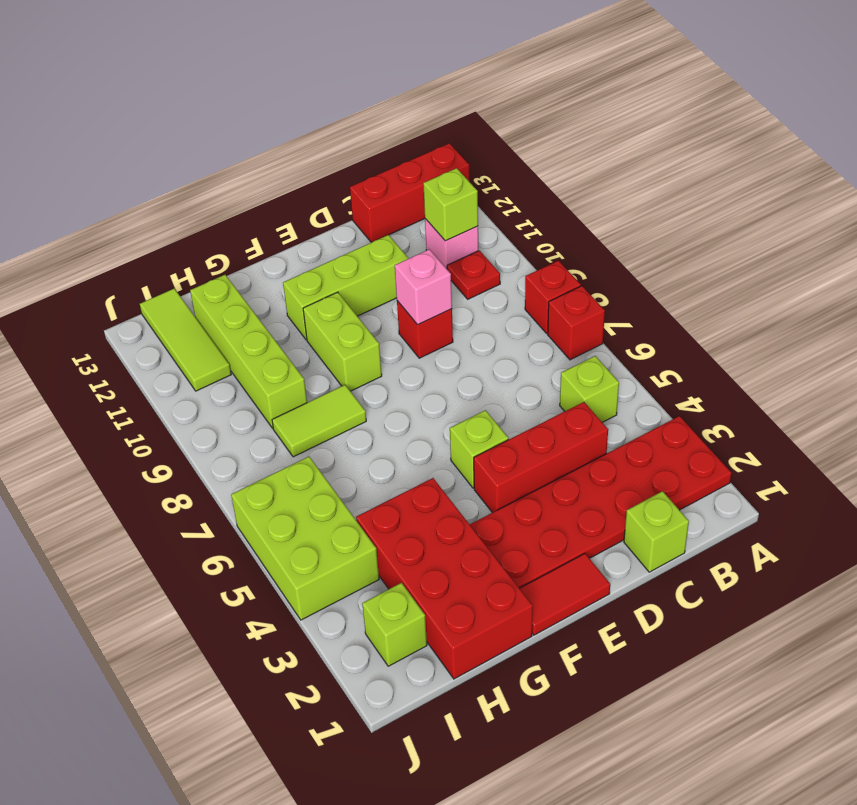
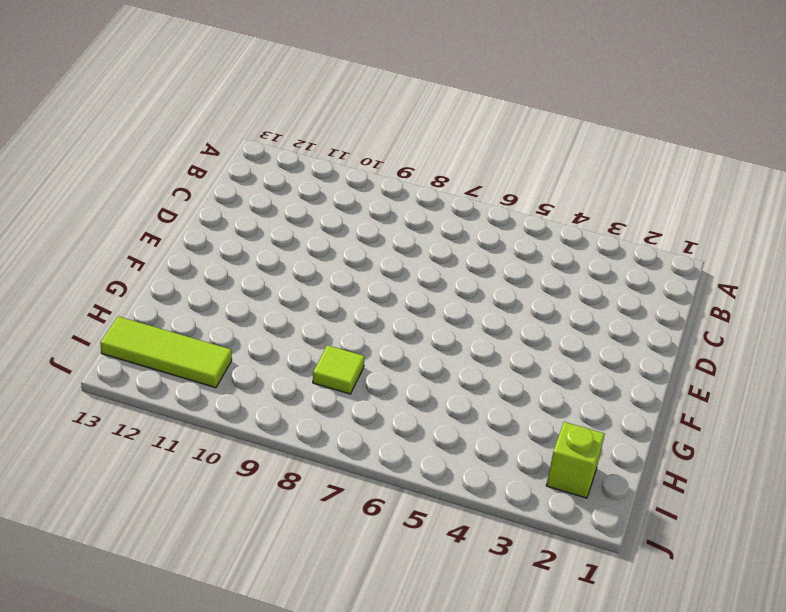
lime tile H8 level 1 -> lime tile G8:H8 level 1
none -> red plate A2:F3 level 1
none -> red brick A7 level 1
none -> red brick A8 level 1

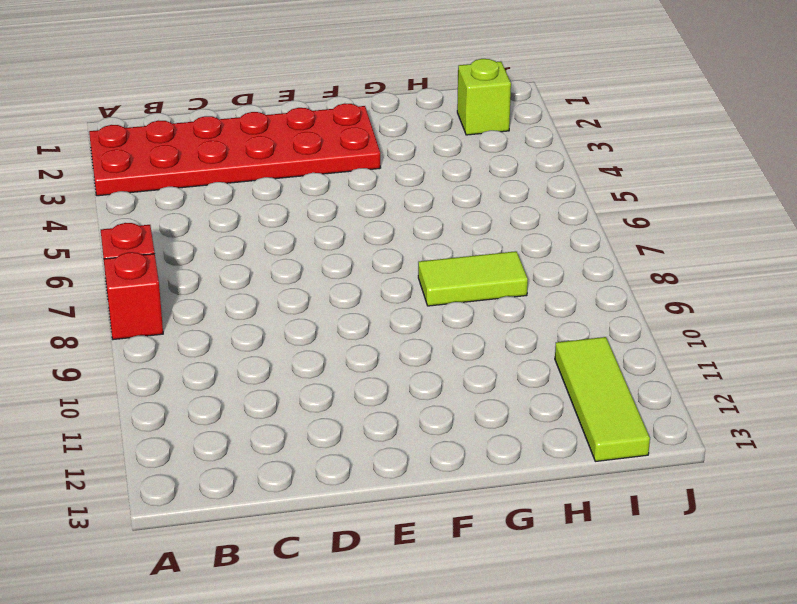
none -> red brick A13:C13 level 1
none -> lime brick B5 level 1
none -> red plate B10 level 1

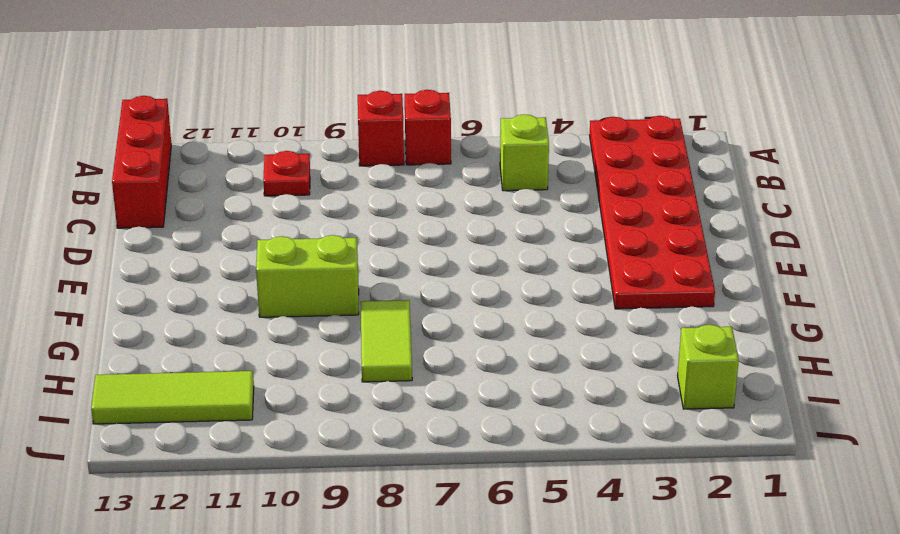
none -> pink brick B11 level 1
none -> lime brick C1 level 1
none -> red brick C4:E4 level 1

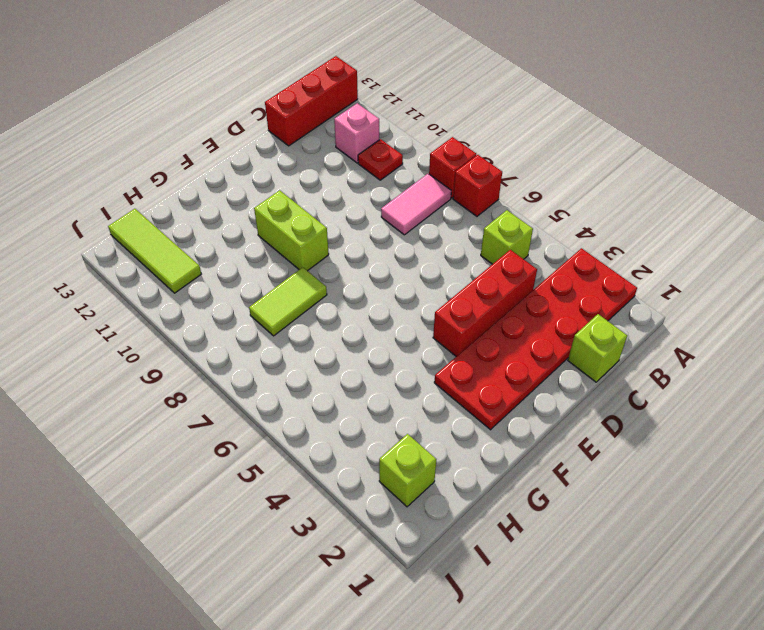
pink tile B8:C8 level 1 -> none
none -> red brick D9 level 1
none -> lime brick D11:F11 level 1
none -> red tile E1:F1 level 1

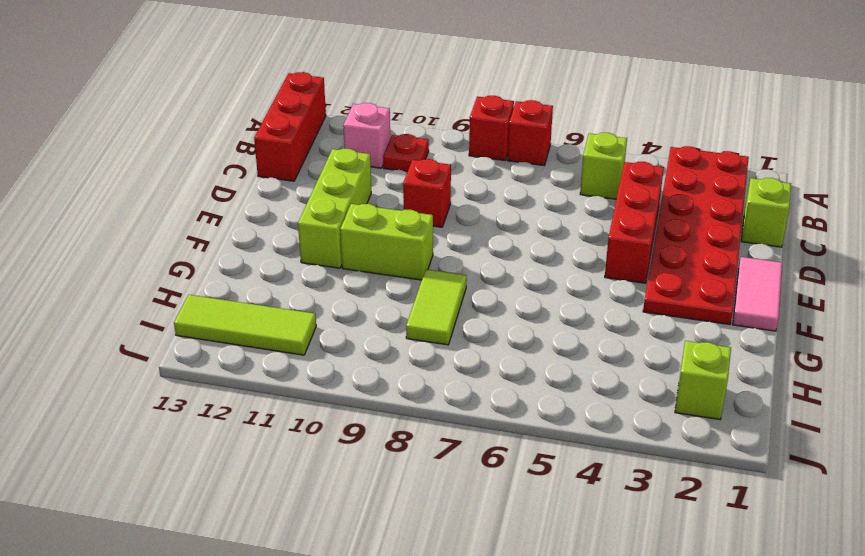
pink tile E1:F1 level 1 -> red tile E1:F1 level 1
none -> lime brick E5 level 1
none -> red brick G1:H4 level 1
none -> lime brick H9:H12 level 1

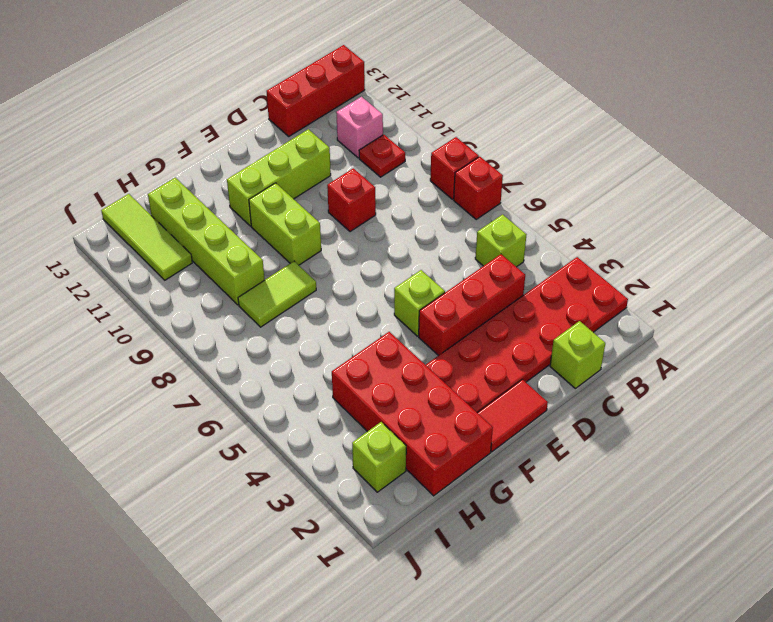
none -> lime brick I4:J6 level 1
none -> lime brick B11 level 2
none -> pink brick D9 level 2

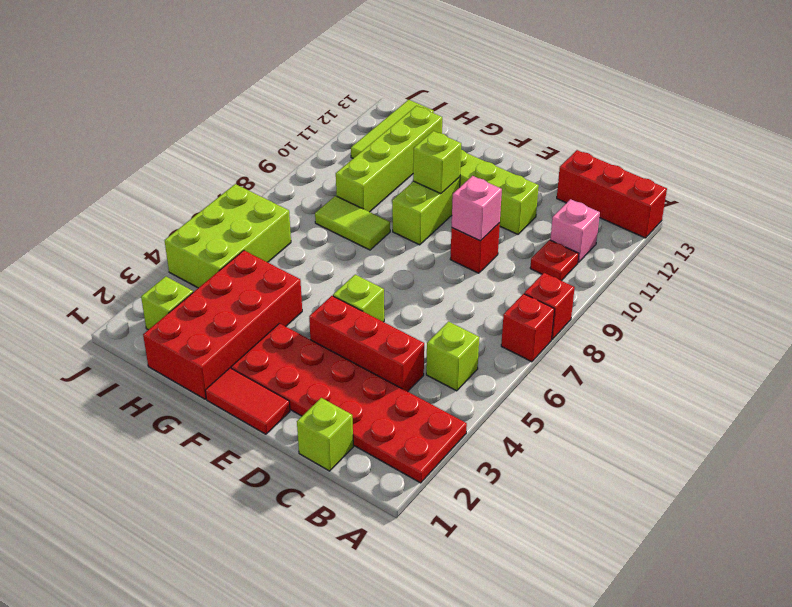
lime brick F10 level 2 -> lime brick B11 level 2

